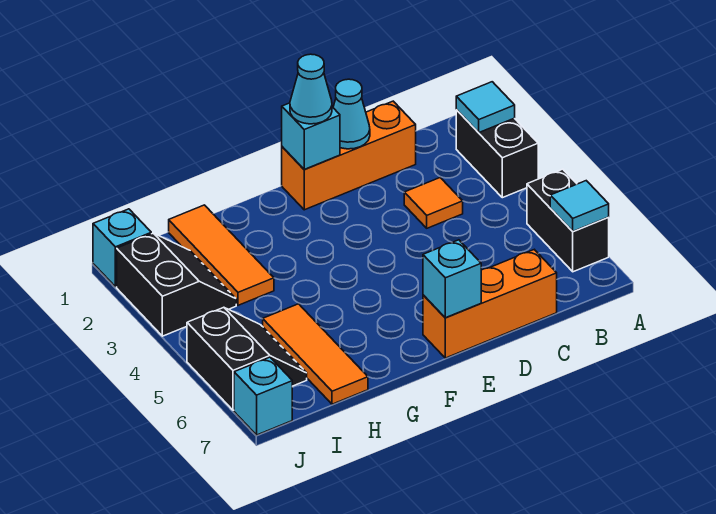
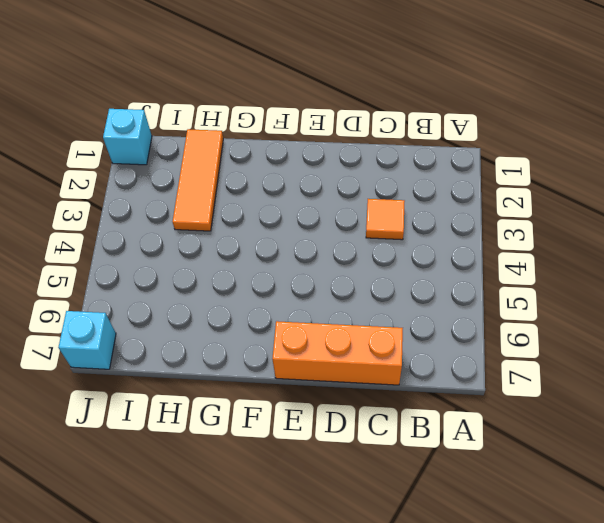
none -> black brick A2:A3 level 1
none -> black brick A5:A6 level 1
none -> orange brick C1:E1 level 1

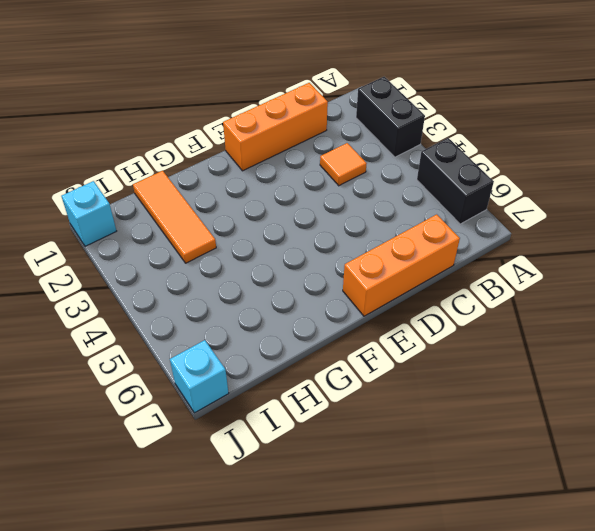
none -> orange tile H5:H7 level 1
none -> black slope I2:J3 level 1 top J
none -> black slope I5:J6 level 1 top J

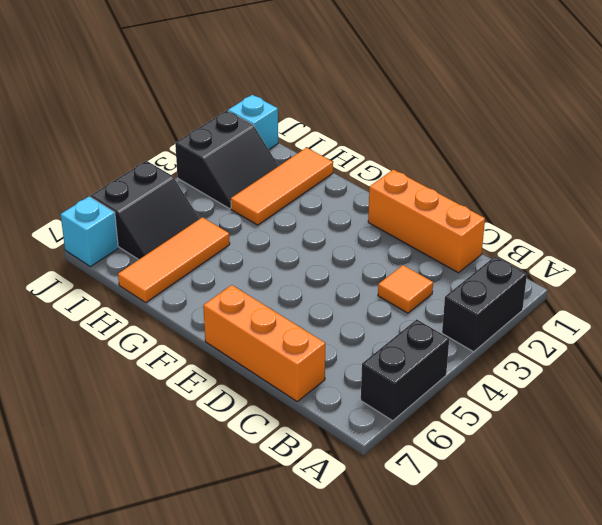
none -> cyan tile A2 level 2
none -> cyan tile A6 level 2
none -> cyan cone D1 level 2

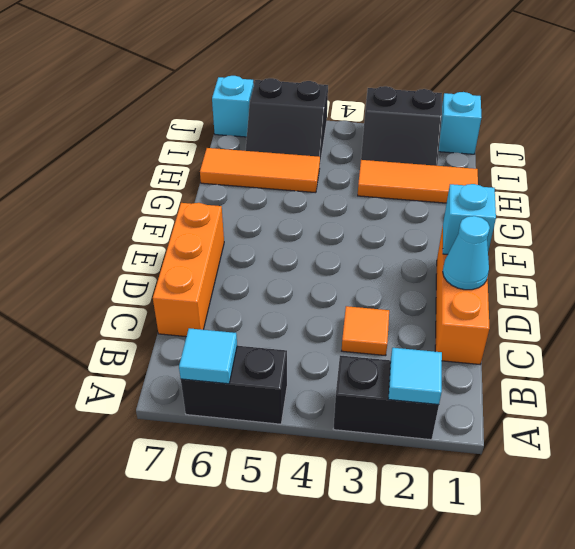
none -> cyan brick E7 level 2
none -> cyan cone E1 level 3

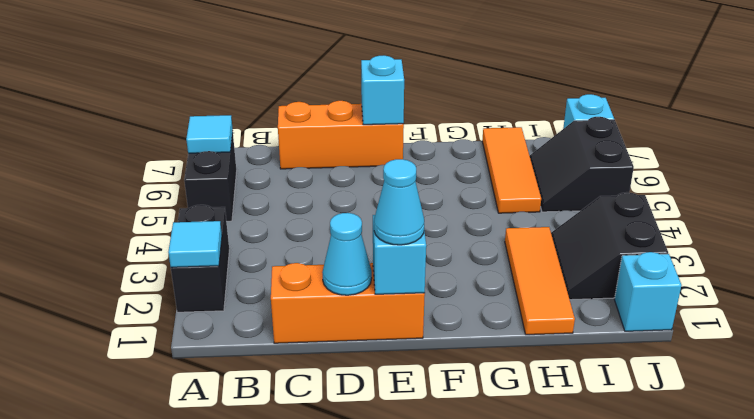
none -> orange tile C3 level 1

